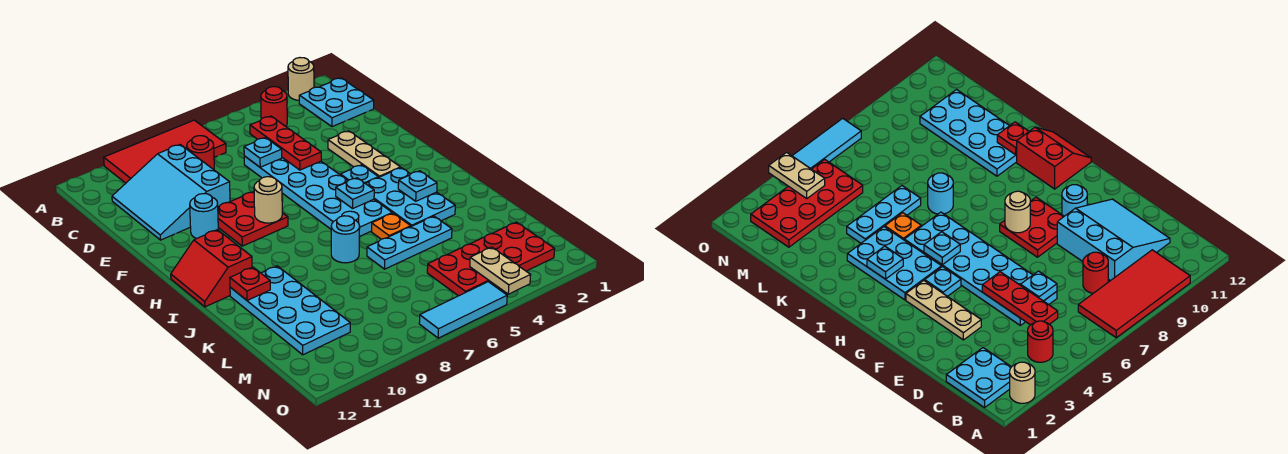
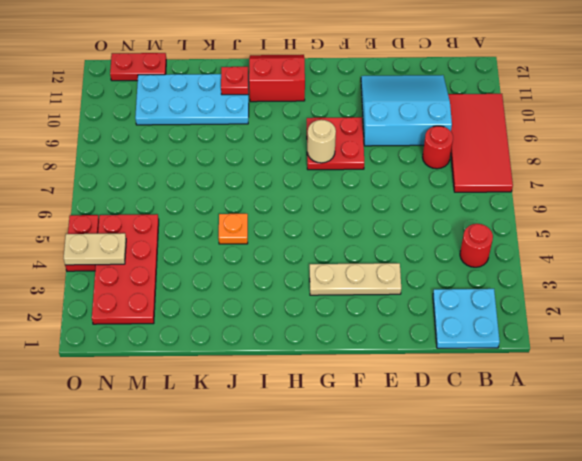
red plate M12:N12 level 1 -> none
red plate O4:O5 level 1 -> cyan tile O5:O7 level 1
none -> tan round brick A2 level 1
none -> cyan plate D5:I6 level 1
none -> cyan round brick F10 level 1

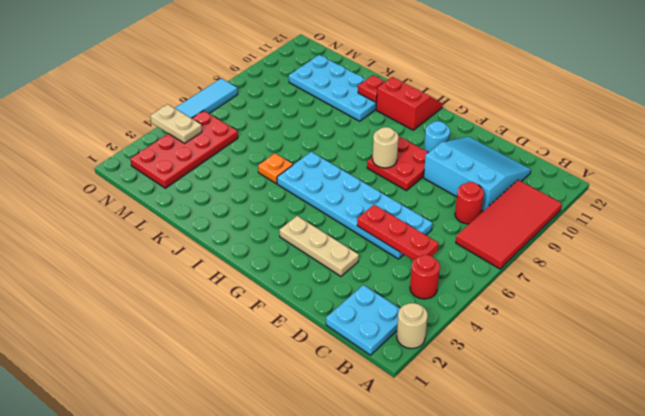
none -> cyan plate G4 level 1
none -> cyan plate H3:J4 level 1
none -> cyan round brick J7 level 1

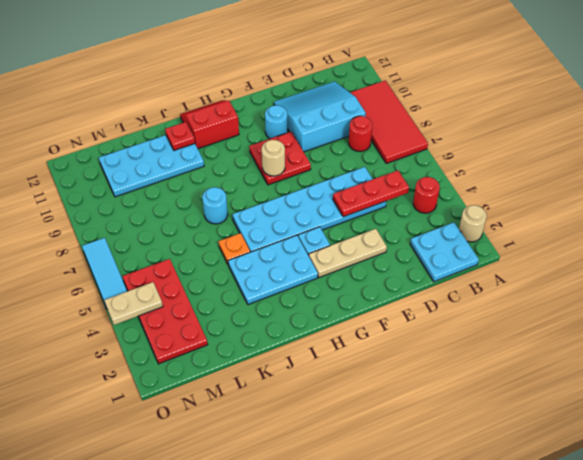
none -> cyan plate K4:K6 level 1
none -> cyan plate D6 level 2
none -> cyan plate H5 level 2

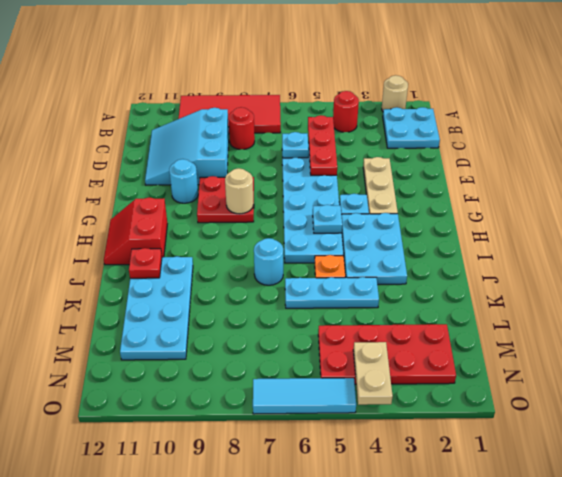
none -> cyan plate I3 level 2

